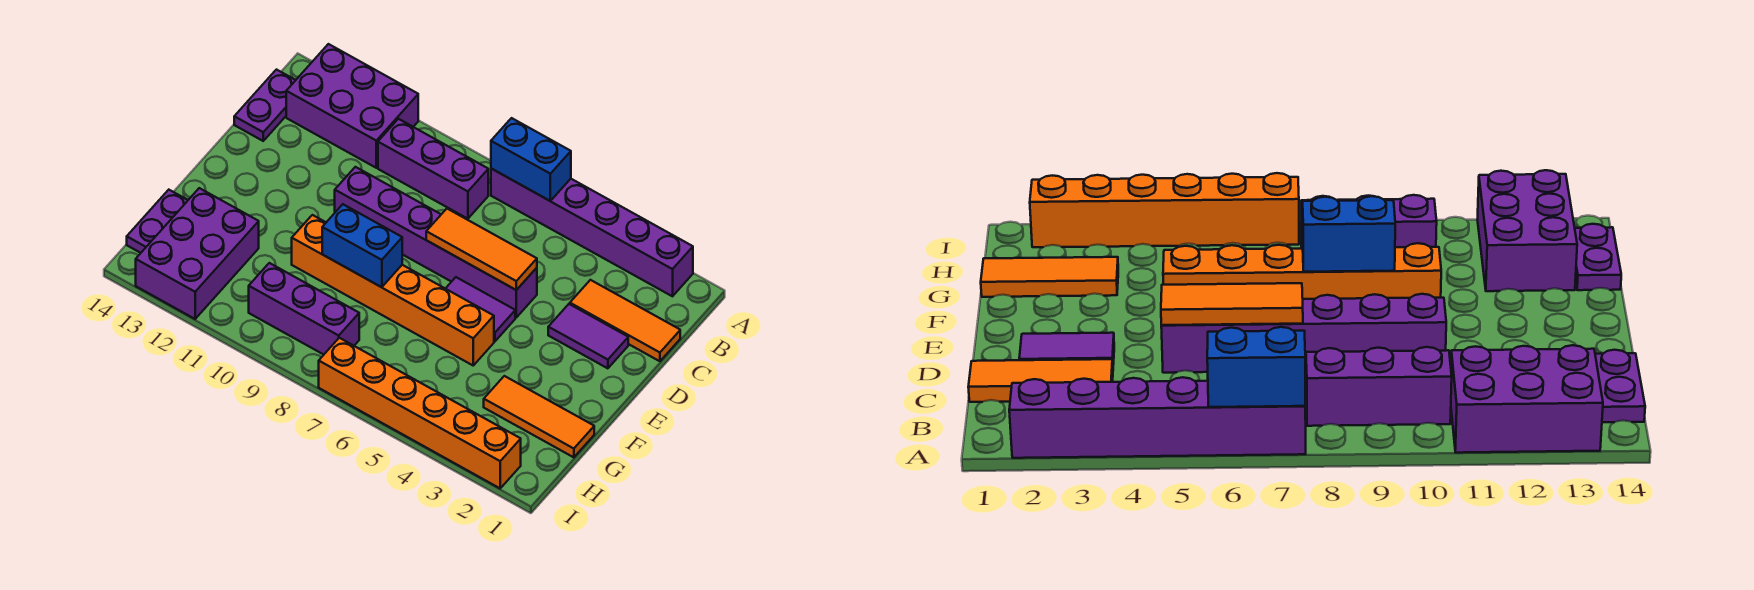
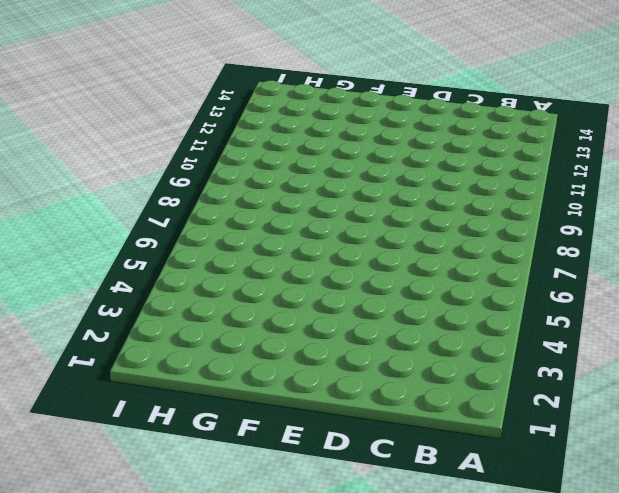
none -> purple brick A2:A7 level 1
none -> purple brick A11:B13 level 1
none -> purple brick B8:B10 level 1

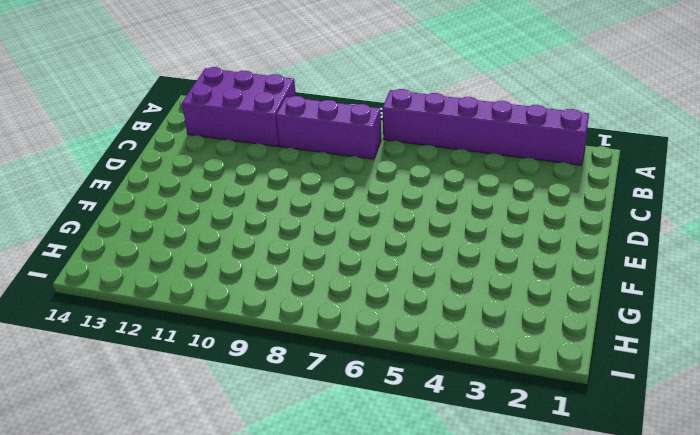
none -> purple plate B14:C14 level 1
none -> orange tile C1:C3 level 1
none -> purple tile D2:D3 level 1

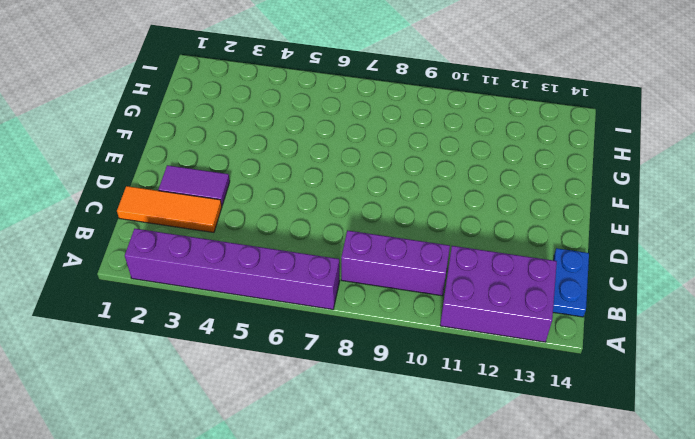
blue plate B14:C14 level 1 -> purple plate B14:C14 level 1
none -> purple brick D5:D10 level 1
none -> purple tile E5:E6 level 1
none -> orange brick F5:F10 level 1

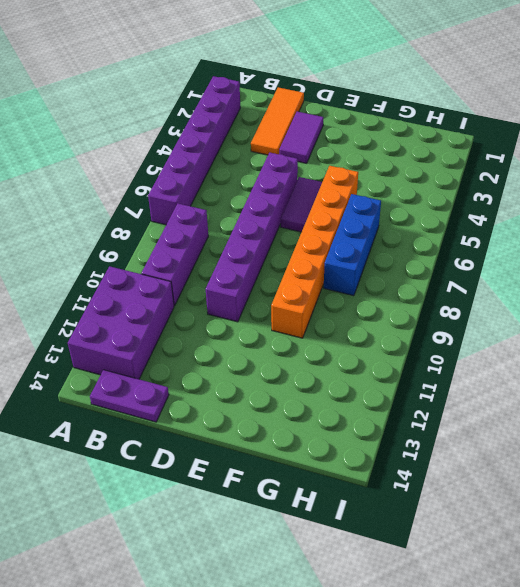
blue brick G6:G8 level 1 -> none
none -> orange tile G1:G3 level 1
none -> purple brick G12:I13 level 1
none -> purple plate G14:H14 level 1

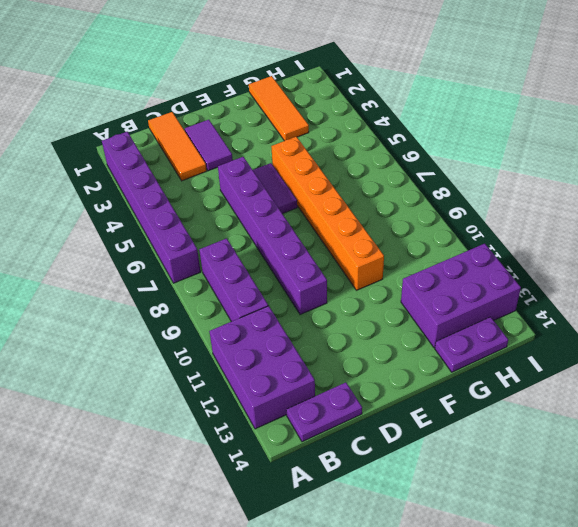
none -> purple brick H8:H10 level 1
none -> orange brick I2:I7 level 1
none -> blue brick A6:A7 level 2

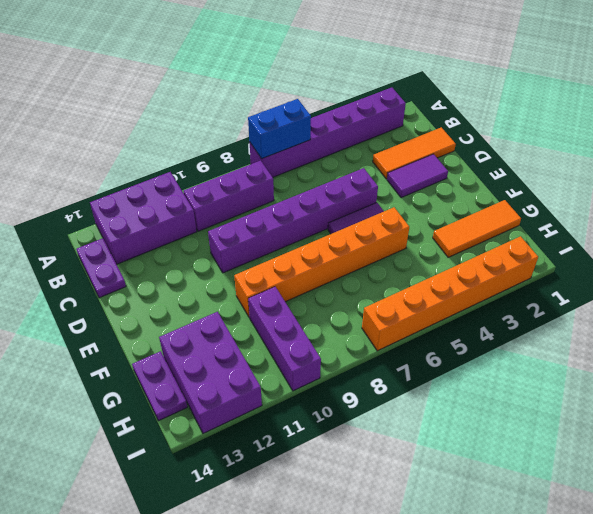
purple brick G10:I10 level 1 -> purple brick H8:H10 level 1
none -> orange tile D5:D7 level 2
none -> blue brick F8:F9 level 2

